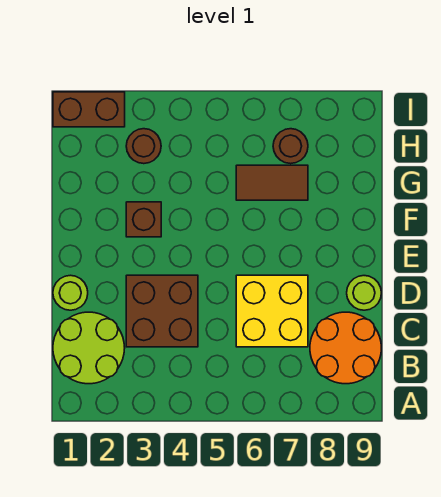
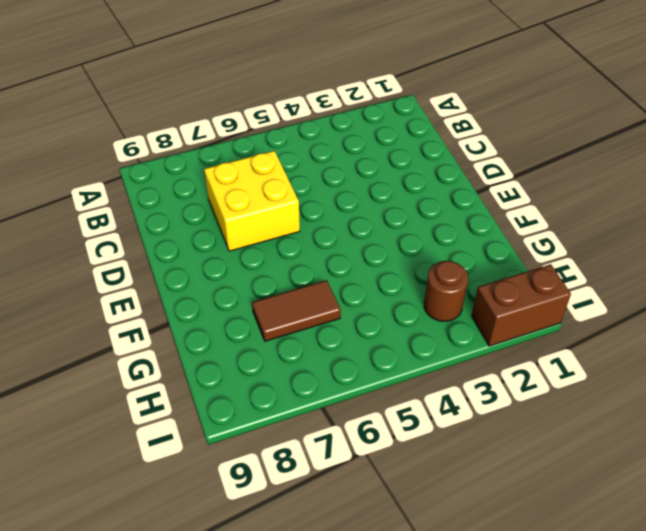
none -> lime round brick B1:C2 level 1
none -> orange round brick B8:C9 level 1

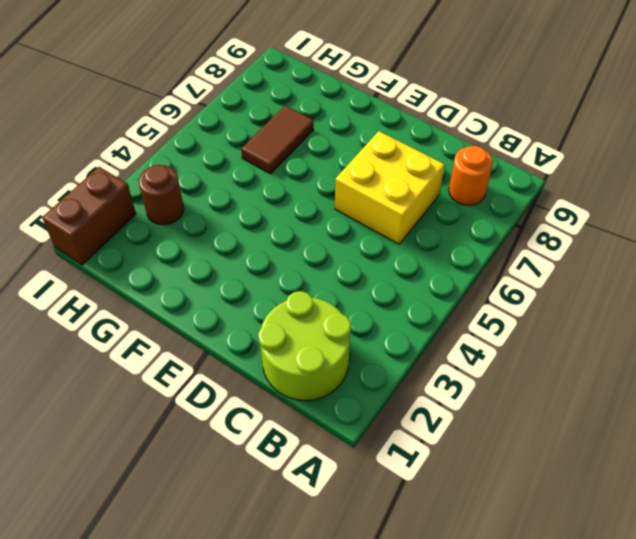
orange round brick B8 level 1 -> orange round brick B8:C9 level 1
none -> brown brick C3:D4 level 1
none -> lime round brick D1 level 1

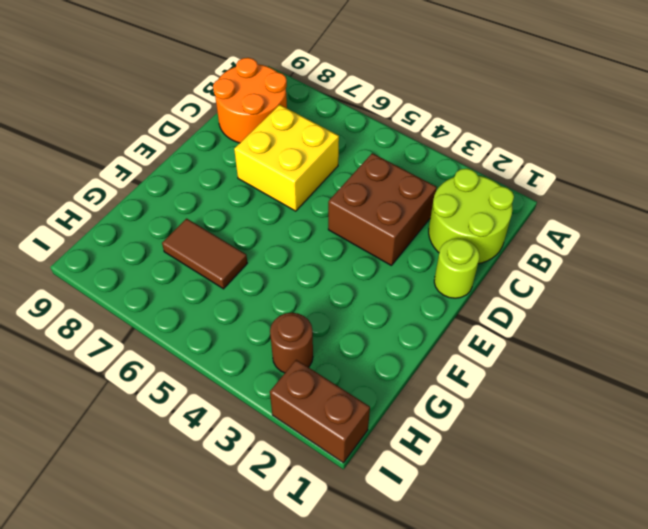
none -> lime round brick D9 level 1
none -> brown brick F3 level 1

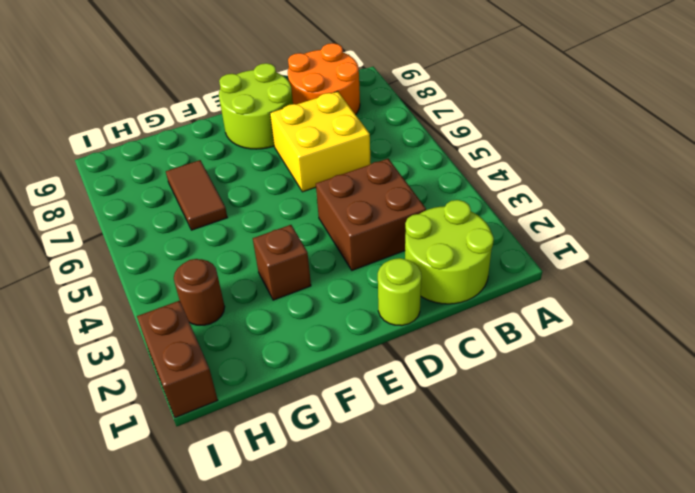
lime round brick D8:E9 level 1 -> lime round brick D9 level 1
none -> brown round brick H7 level 1

